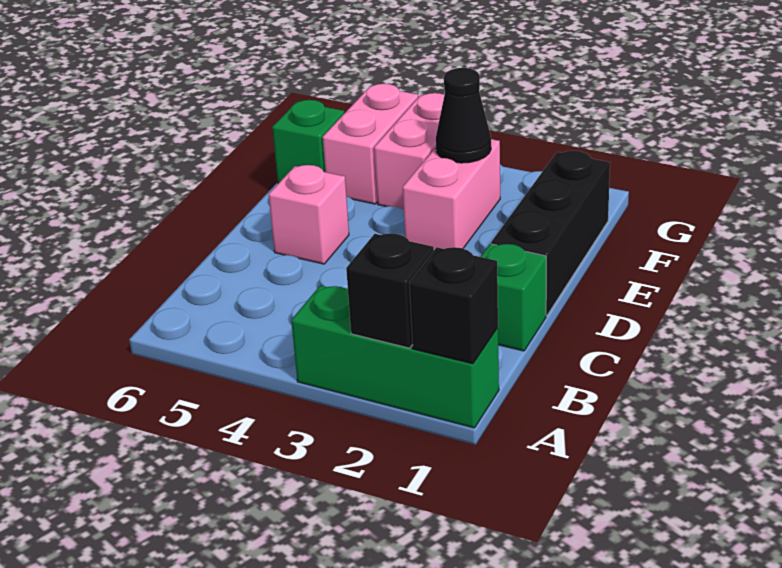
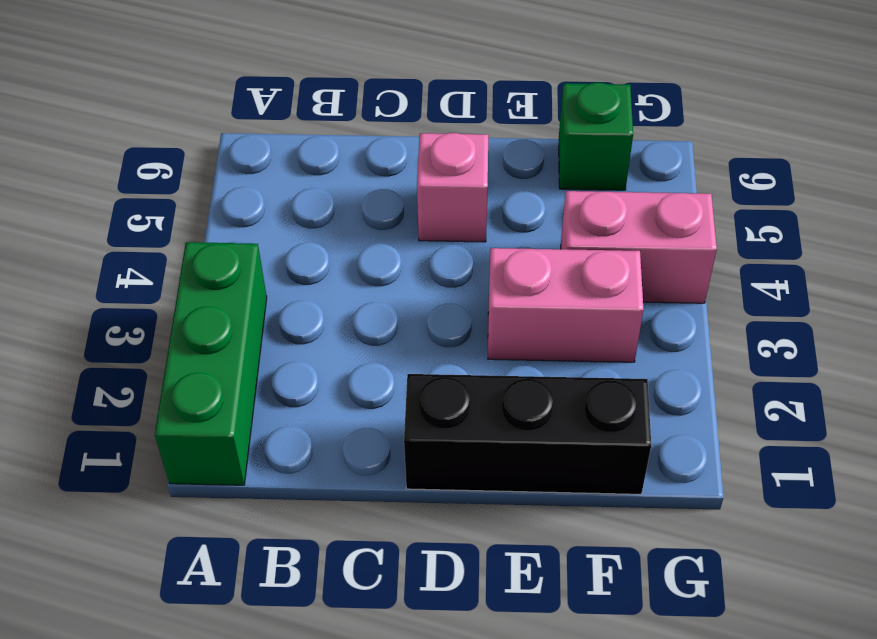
none -> green brick C1 level 1
none -> pink brick F5:G5 level 1

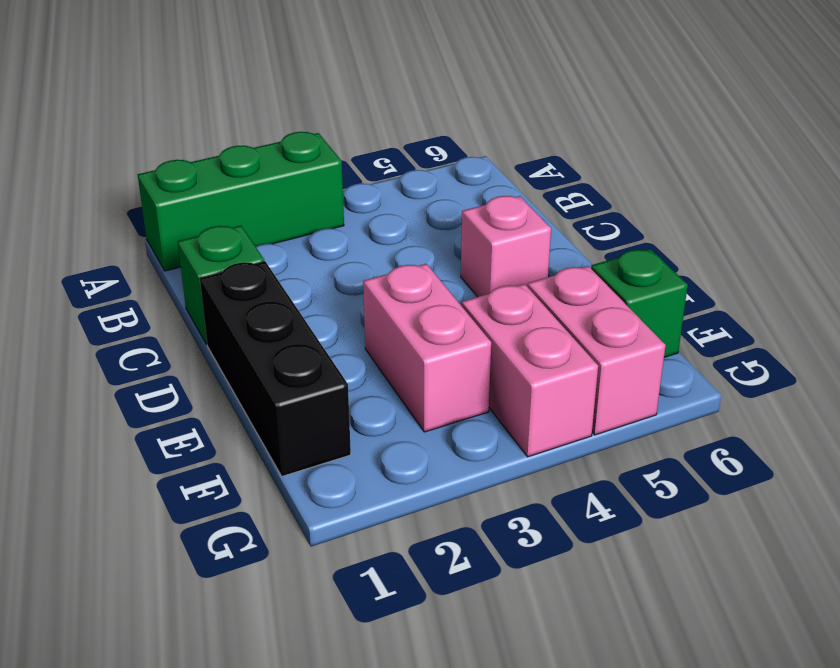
none -> black brick A1 level 2
none -> black brick A2 level 2

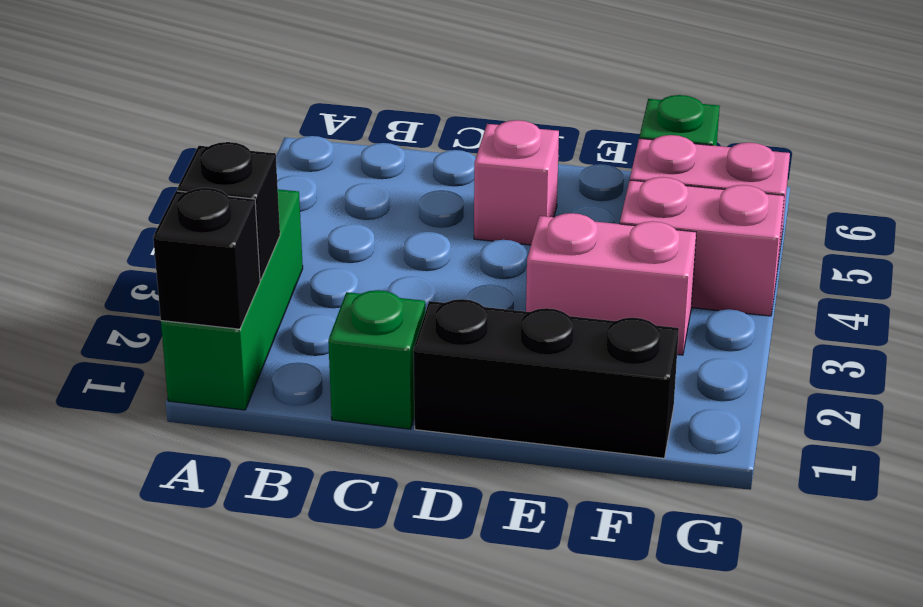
none -> black cone F3 level 2

